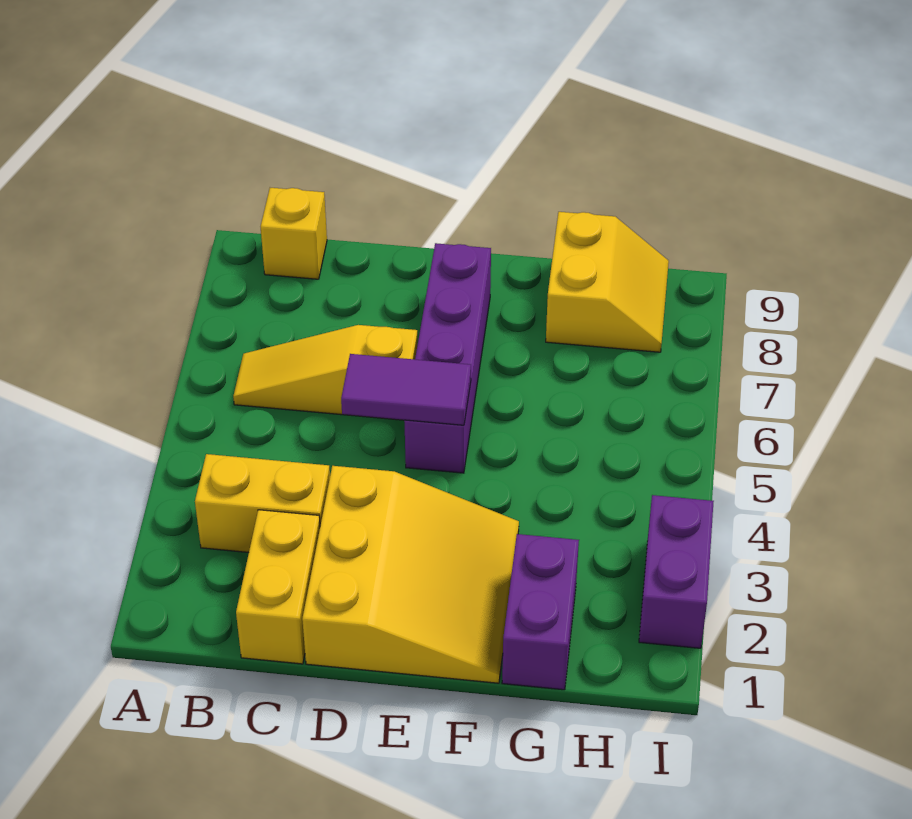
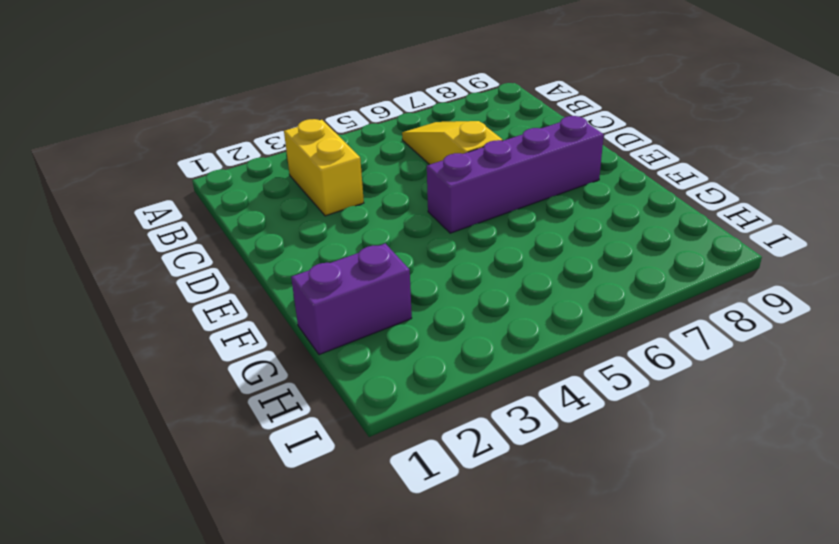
none -> yellow brick B9 level 1
none -> yellow brick C1:C2 level 1

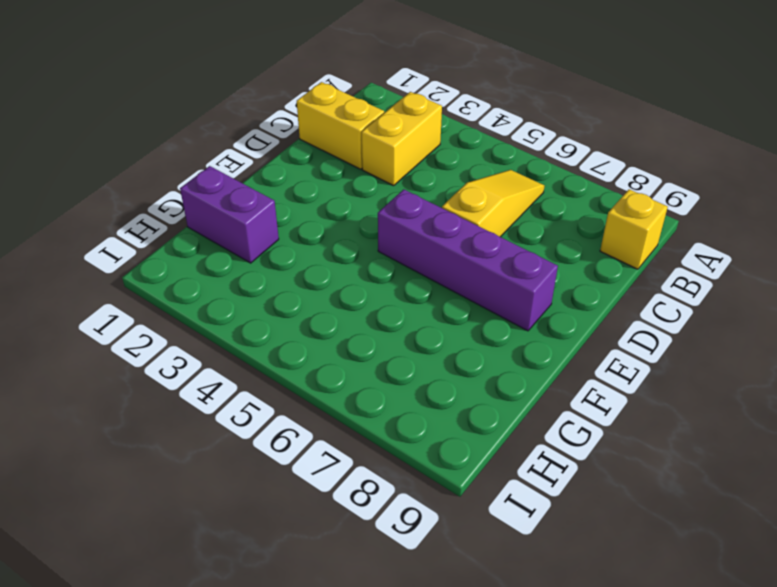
none -> yellow slope D1:F3 level 1 top D
none -> yellow slope G8:H9 level 1 top G

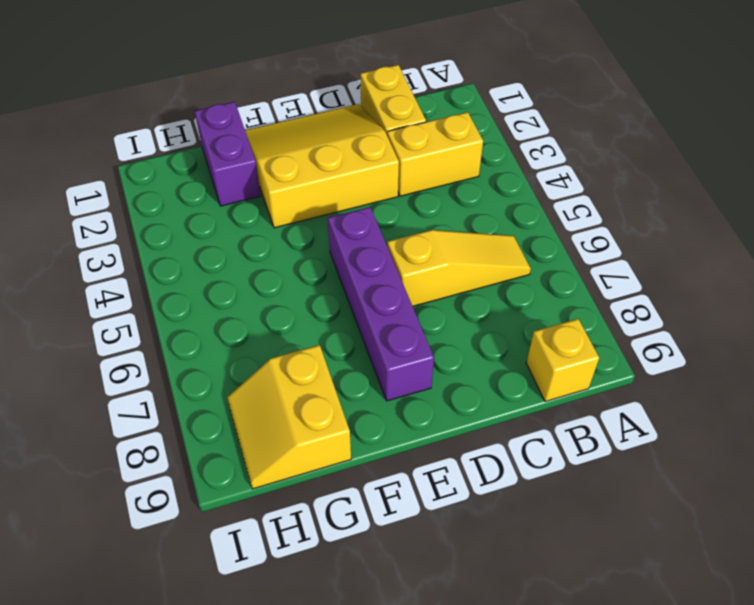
yellow slope D1:F3 level 1 top 3 -> yellow slope D1:F3 level 1 top D
none -> purple brick I2:I3 level 1
none -> purple tile D5:E5 level 2

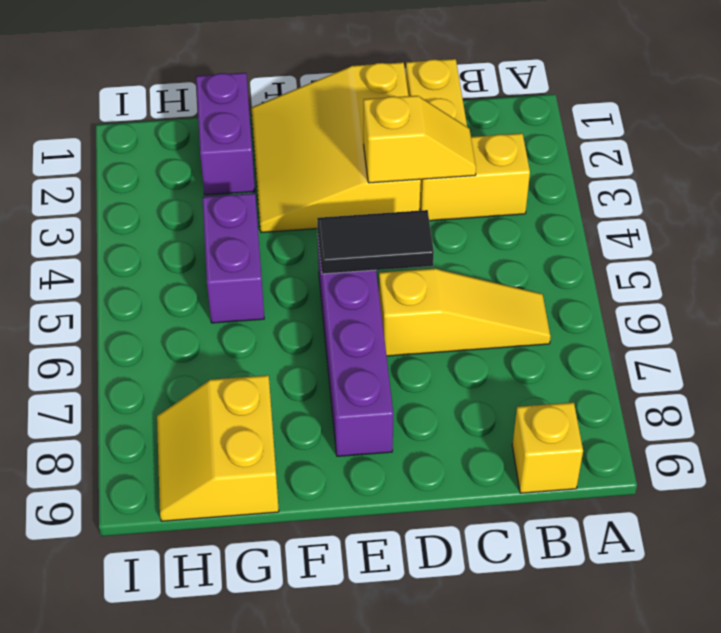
yellow slope C3:D3 level 2 top D -> none
black tile D5:E5 level 2 -> purple tile D5:E5 level 2
purple brick G4:G5 level 1 -> purple brick I2:I3 level 1

